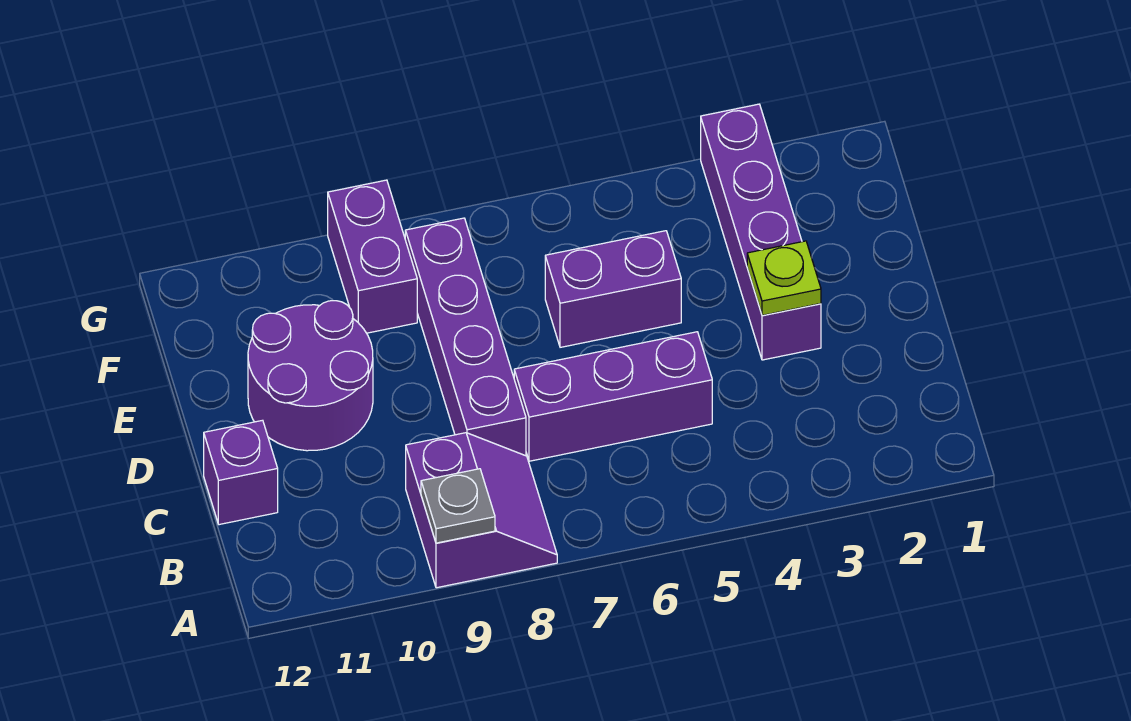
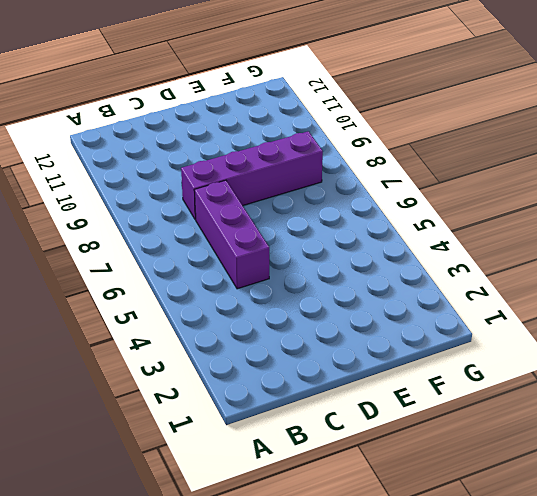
none -> purple slope A8:B9 level 1 top 9
none -> purple brick C12 level 1

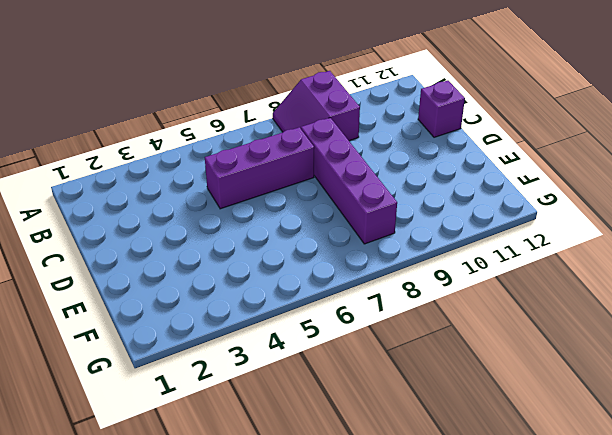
none -> purple brick D3:G3 level 1
none -> purple round brick D10:E11 level 1

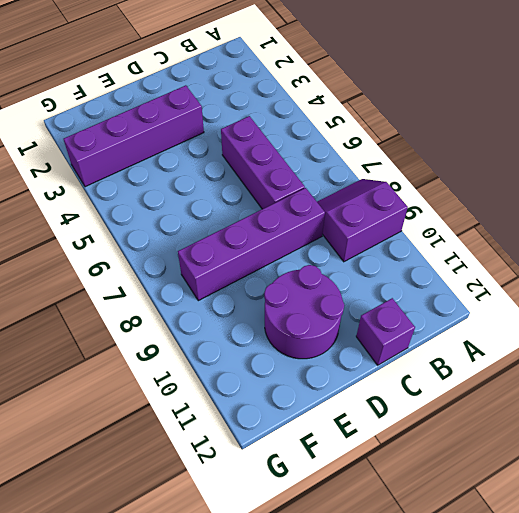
none -> purple brick E5:E6 level 1
none -> purple brick F9:G9 level 1

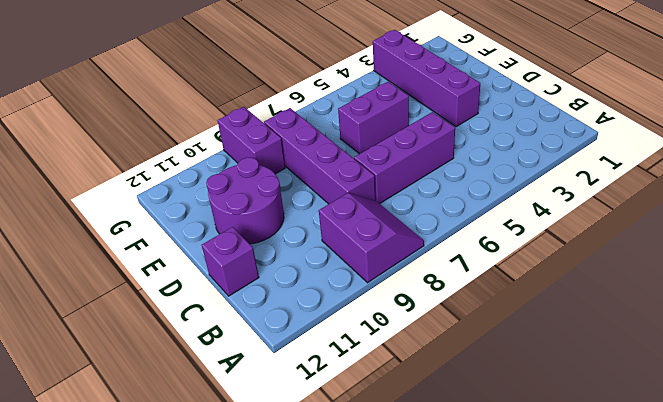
none -> grey plate A9 level 2
none -> lime plate D3 level 2

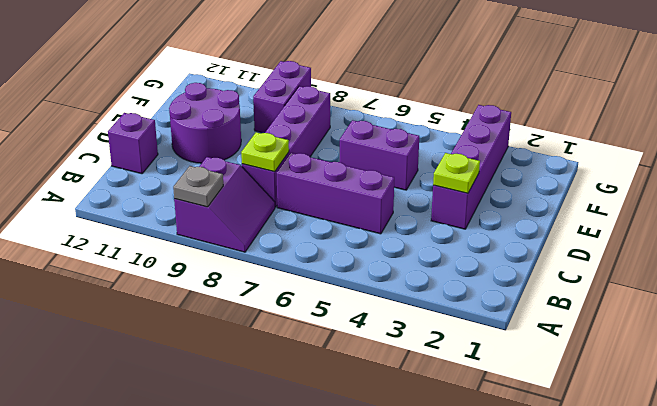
lime plate C8 level 2 -> none

